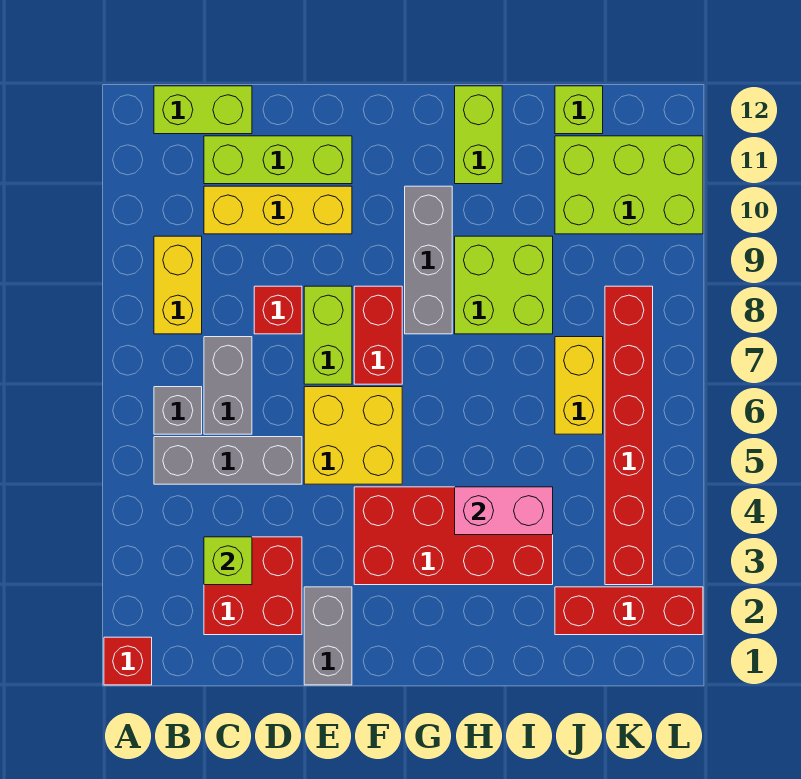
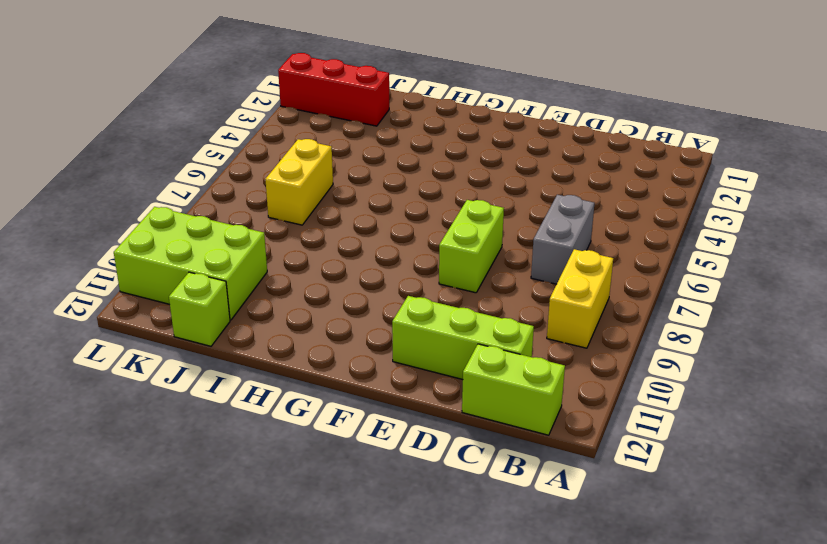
none -> red brick A1 level 1
none -> grey brick B5:D5 level 1
none -> grey brick B6 level 1

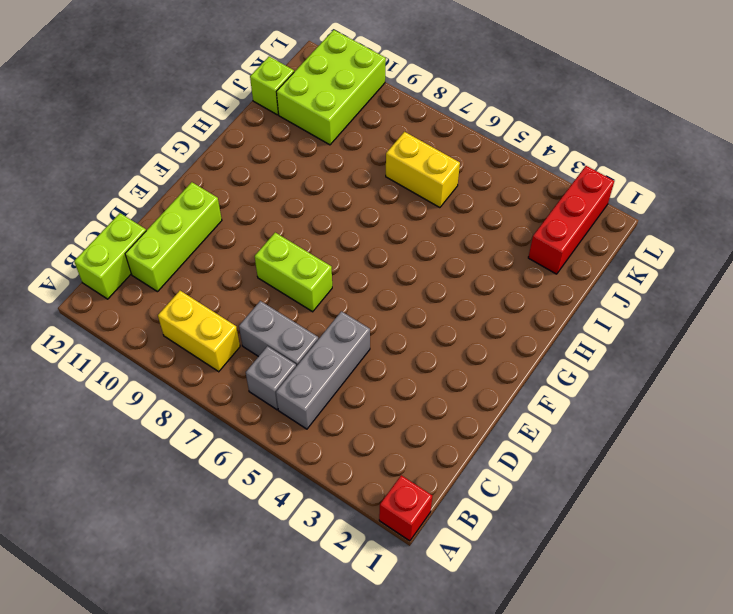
none -> red brick C2:D3 level 1
none -> yellow brick C10:E10 level 1
none -> red brick D8 level 1

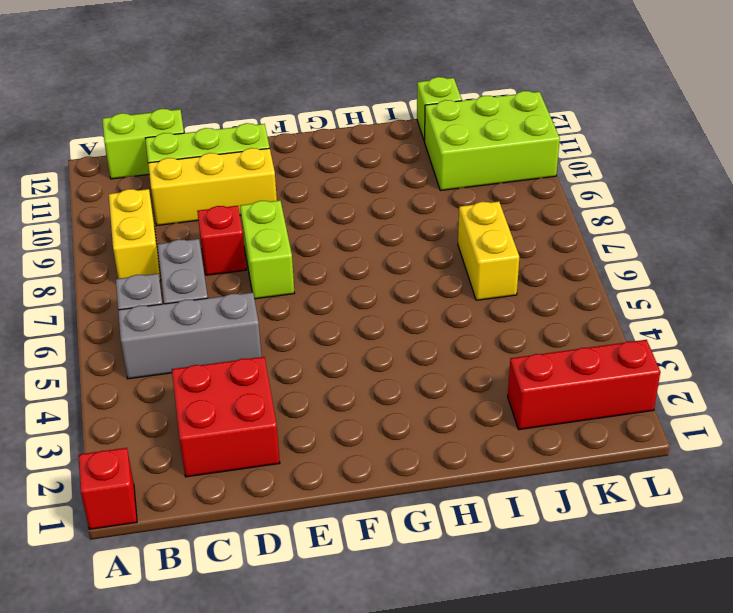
none -> grey brick E1:E2 level 1
none -> yellow brick E5:F6 level 1
none -> red brick F3:I4 level 1

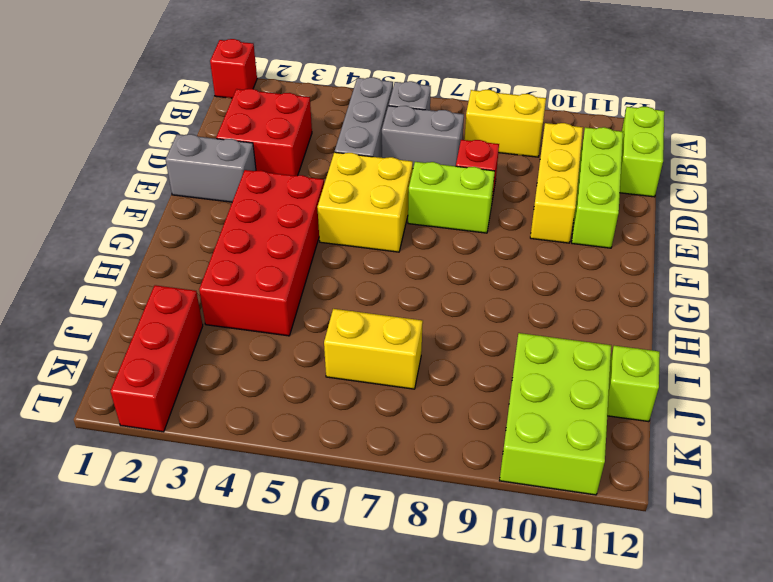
none -> red brick F7:F8 level 1
none -> grey brick G8:G10 level 1
none -> lime brick H8:I9 level 1

